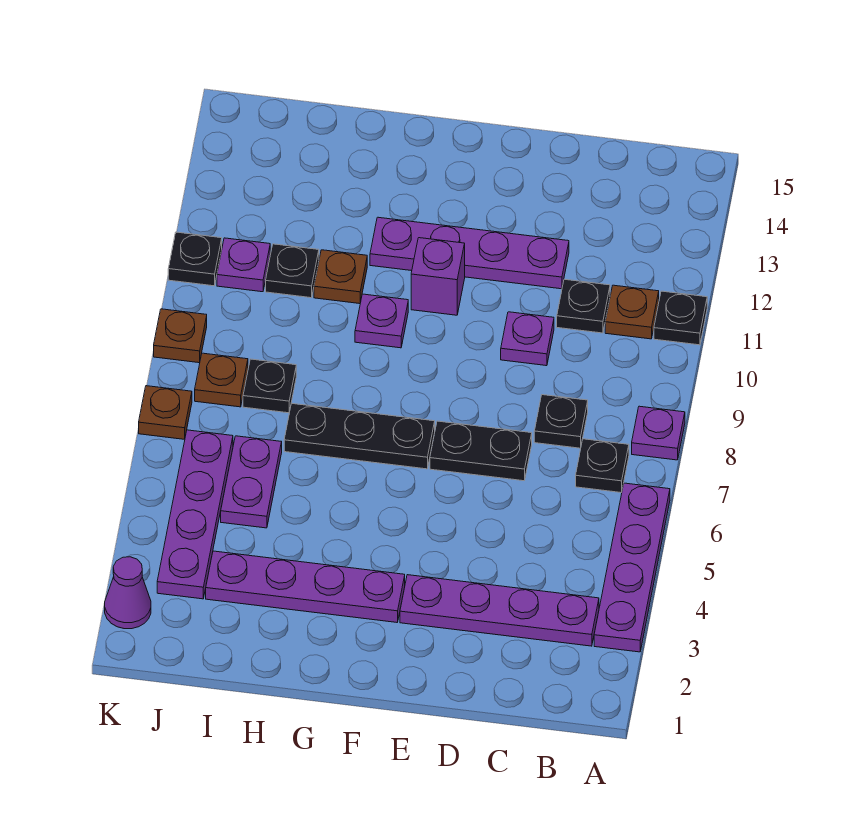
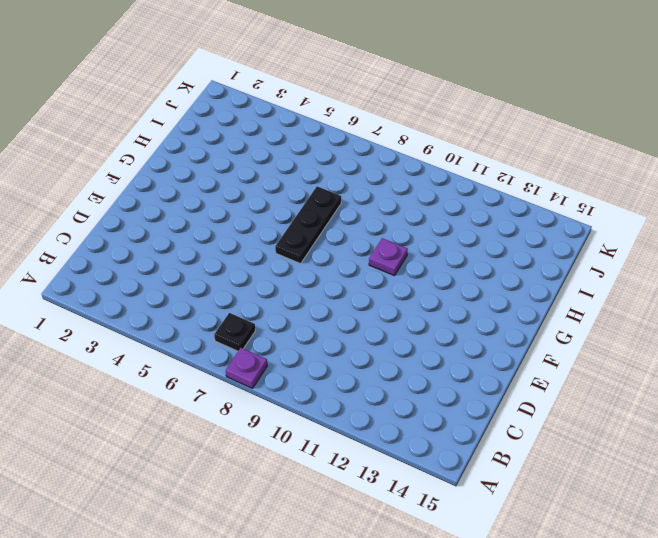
none -> purple plate A3:A6 level 1
none -> black plate A11 level 1
none -> purple plate B3:E3 level 1

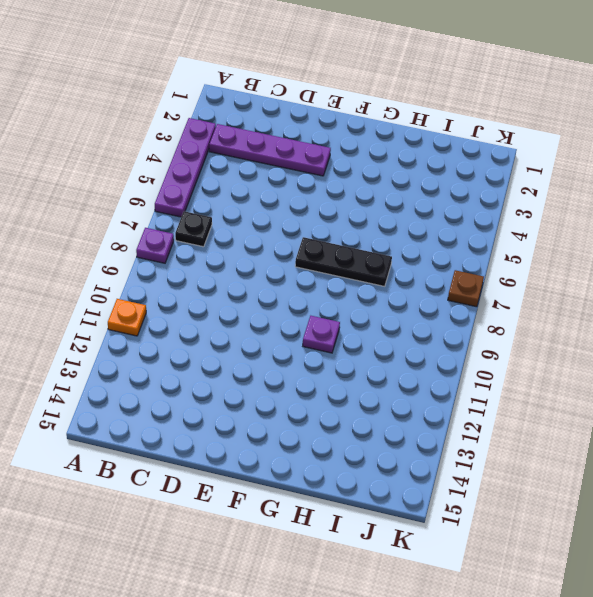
orange plate A11 level 1 -> black plate A11 level 1
none -> brown plate B11 level 1
none -> black plate C8 level 1
none -> black plate C11 level 1

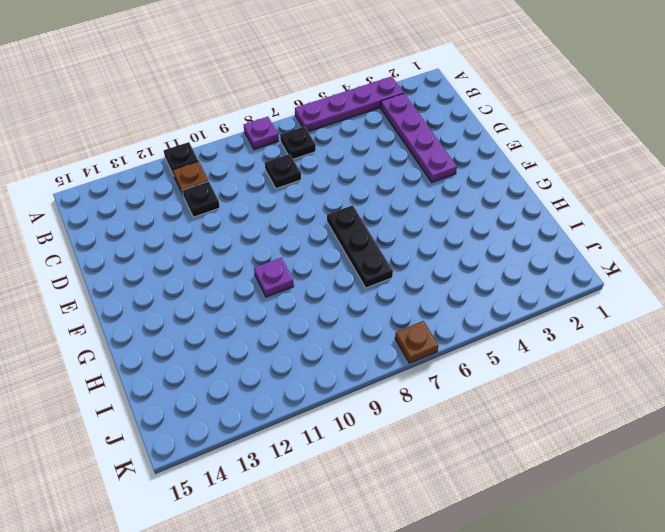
none -> black plate D7:E7 level 1
none -> purple plate D10 level 1
none -> purple plate D12:G12 level 1

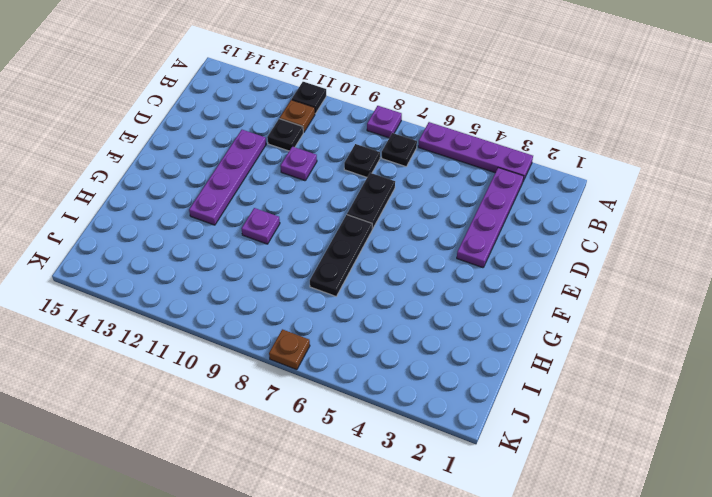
none -> purple plate F3:I3 level 1
none -> purple brick F11 level 1
none -> brown plate H11 level 1

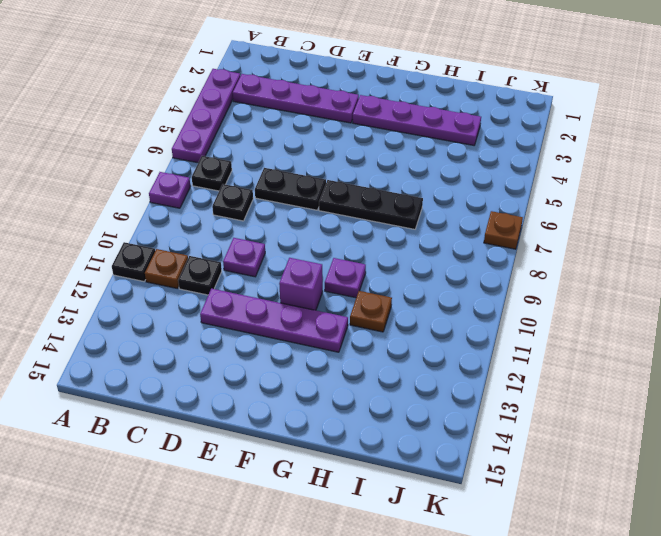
none -> purple plate I5:I6 level 1
none -> black plate I8 level 1
none -> black plate I11 level 1

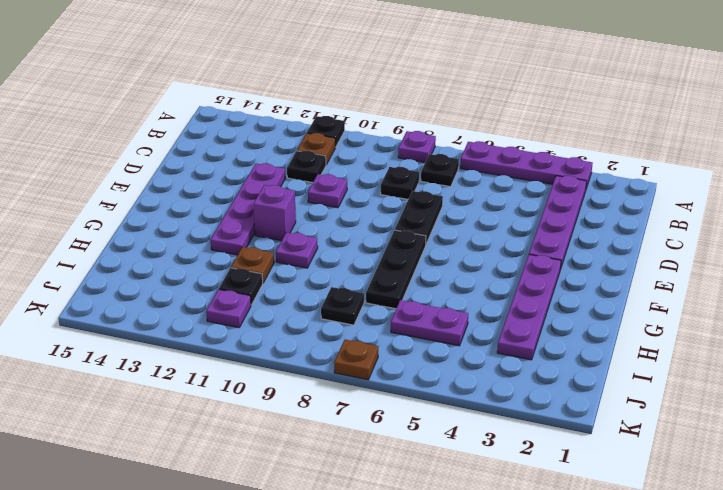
none -> purple plate J3:J6 level 1
none -> brown plate J8 level 1
none -> purple cone K2 level 1

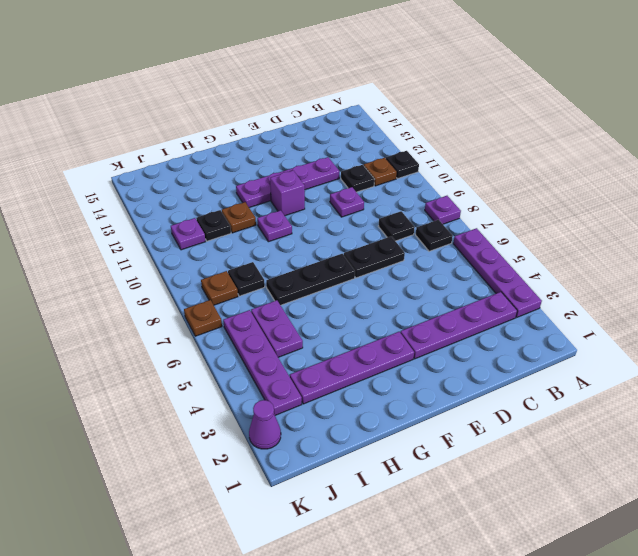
none -> brown plate K9 level 1
none -> black plate K11 level 1

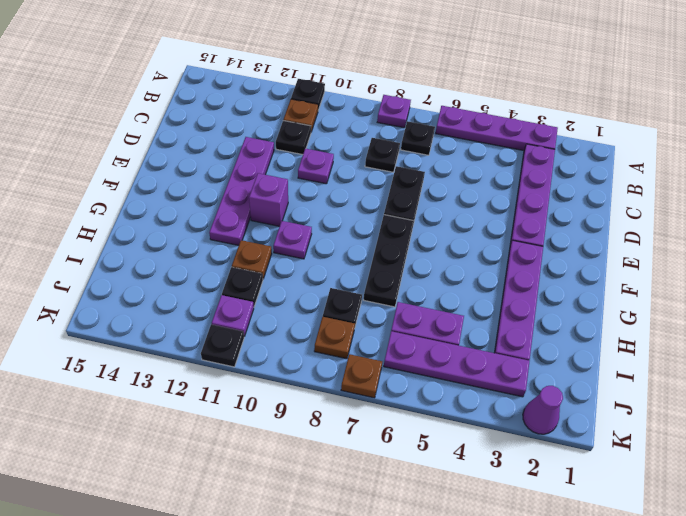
none -> brown plate K9 level 1

